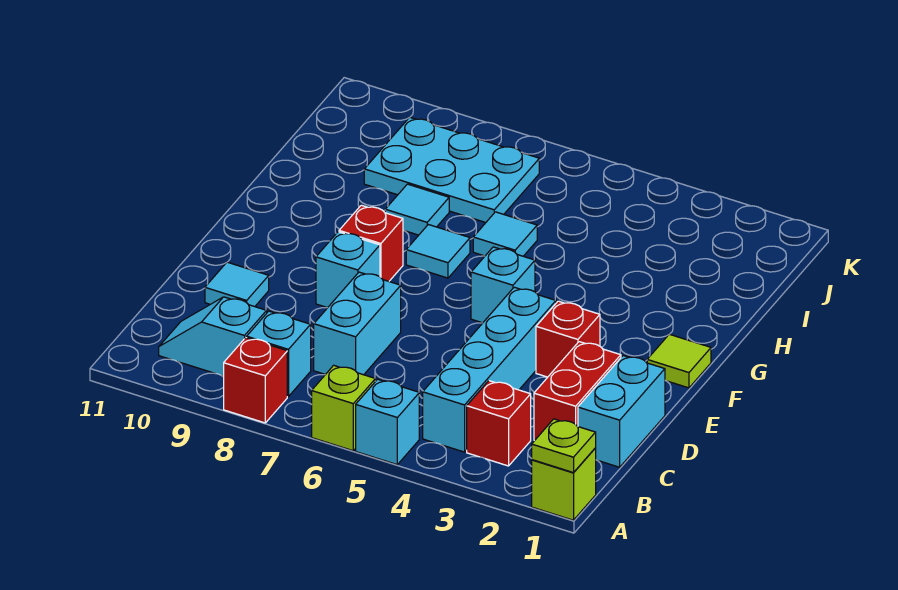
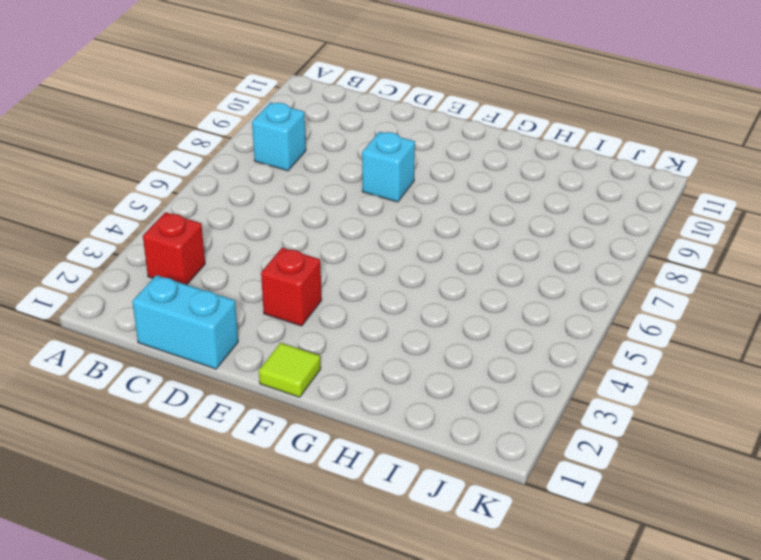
none -> lime brick A1 level 1
none -> cyan brick A5 level 1
none -> lime brick A6 level 1

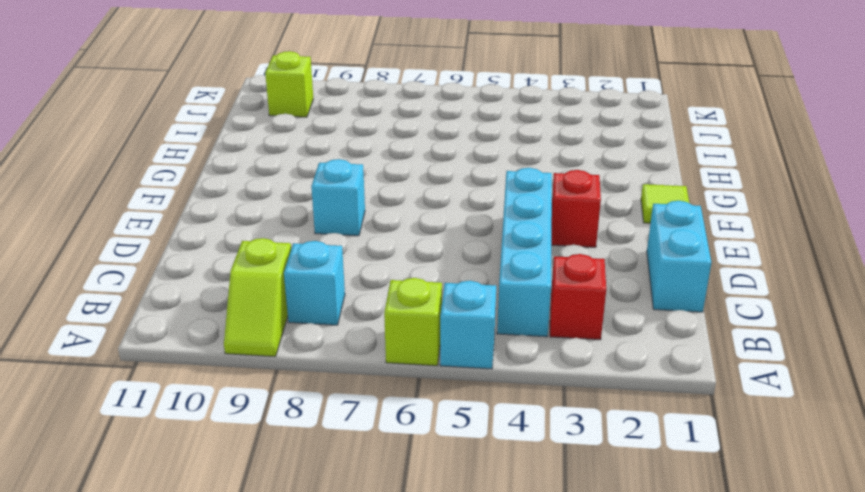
lime slope A9:B9 level 1 top B -> cyan slope B9:B10 level 1 top 9
lime brick J10 level 1 -> lime brick A1 level 1
none -> red brick A8 level 1
none -> red brick C2:D2 level 1
none -> cyan brick C7:D7 level 1

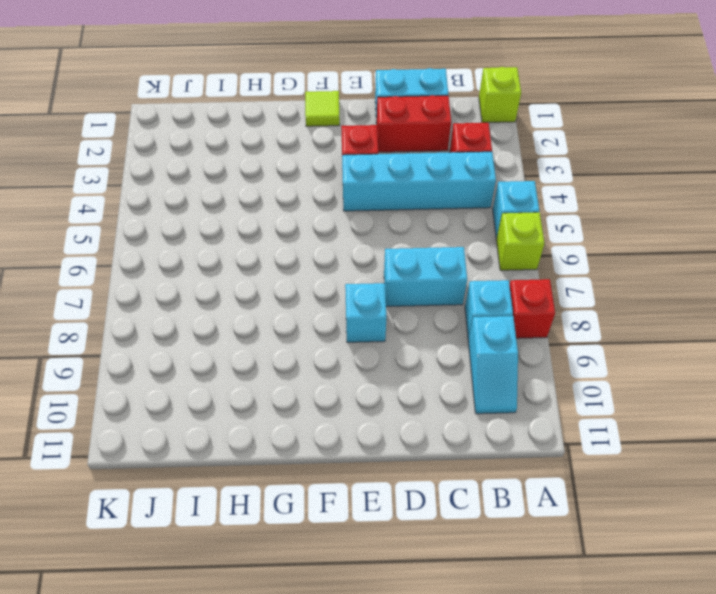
none -> cyan tile D10 level 1
none -> cyan brick F5 level 1
none -> red brick F8 level 1

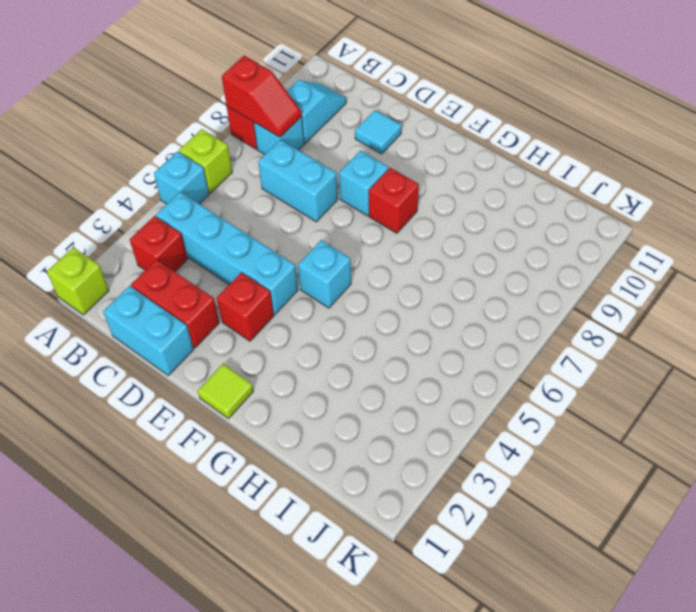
red slope A8:B8 level 2 top A -> none
none -> cyan tile G7 level 1
none -> cyan tile H6 level 1
none -> cyan tile H8 level 1

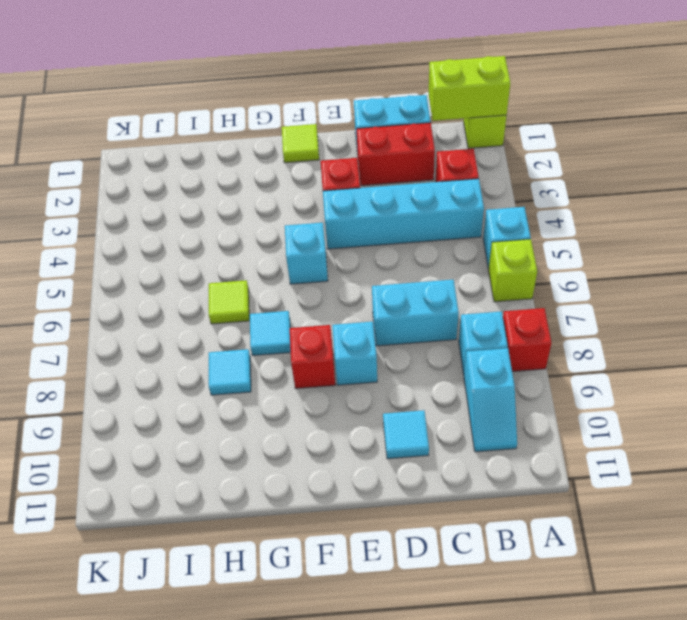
lime brick A1:B1 level 2 -> lime plate A1 level 2
lime tile H6 level 1 -> cyan tile H6 level 1
none -> cyan plate I7:J9 level 1

